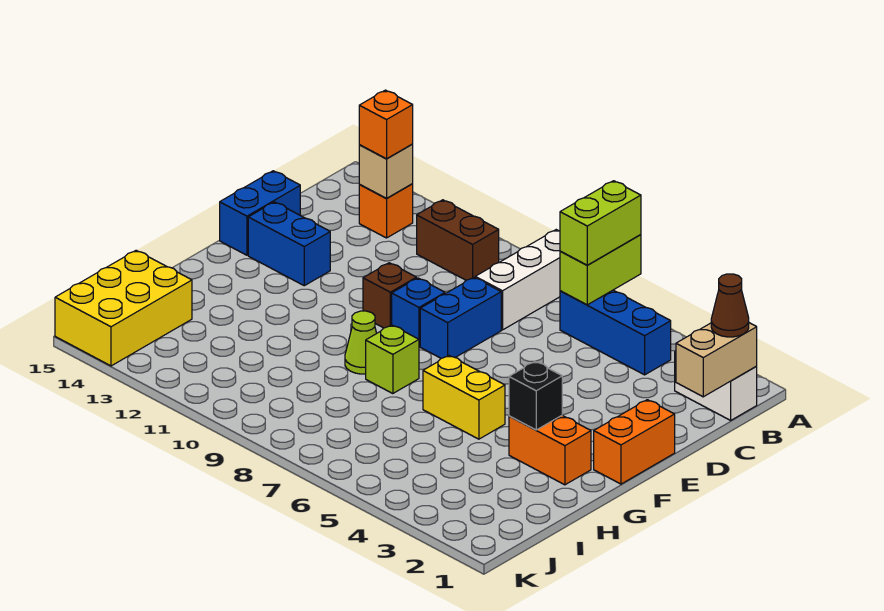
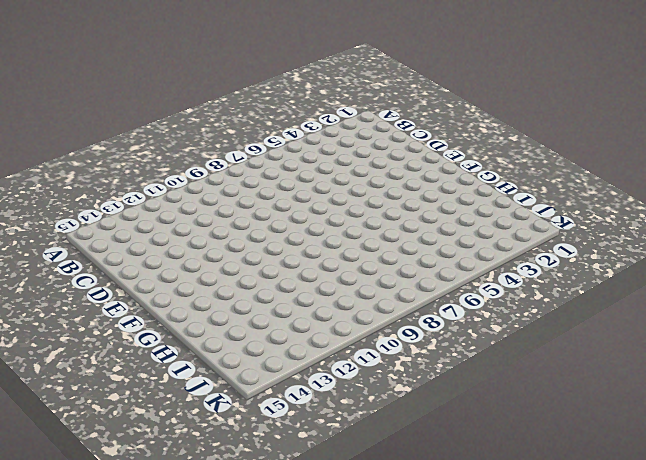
none -> white brick A8:C8 level 1
none -> white brick B1:B2 level 1
none -> blue brick B4:B6 level 1

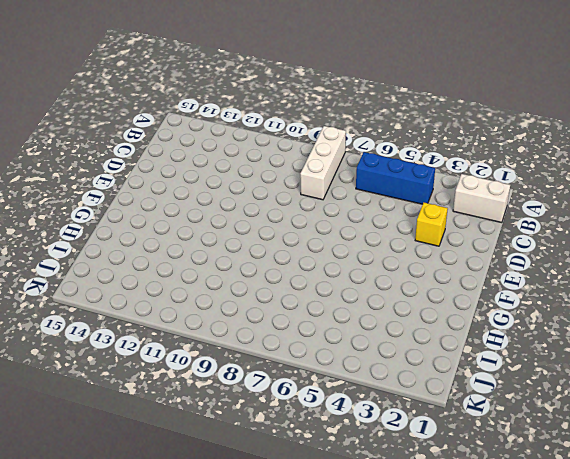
yellow brick D3 level 1 -> none
none -> brown brick B10:B11 level 1
none -> orange brick B13 level 1
none -> blue brick D8:E8 level 1

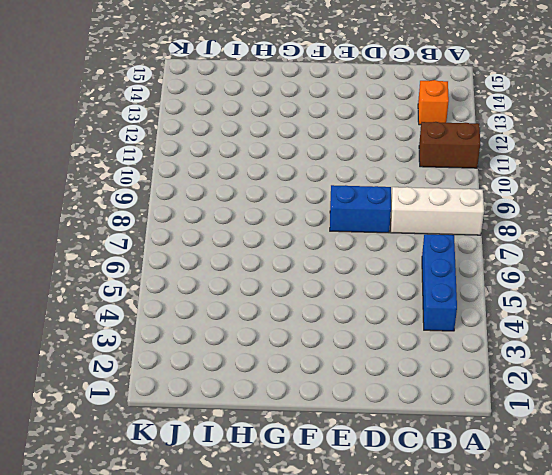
brown brick A11:B11 level 1 -> brown brick B10:B11 level 1
none -> white brick B1:B2 level 1
none -> blue brick D15:E15 level 1
none -> orange brick E1:F1 level 1

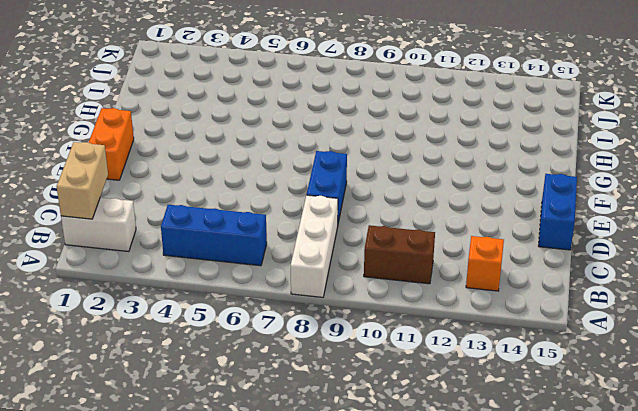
none -> blue brick E9 level 1
none -> brown brick E10 level 1
none -> blue brick E13:E14 level 1

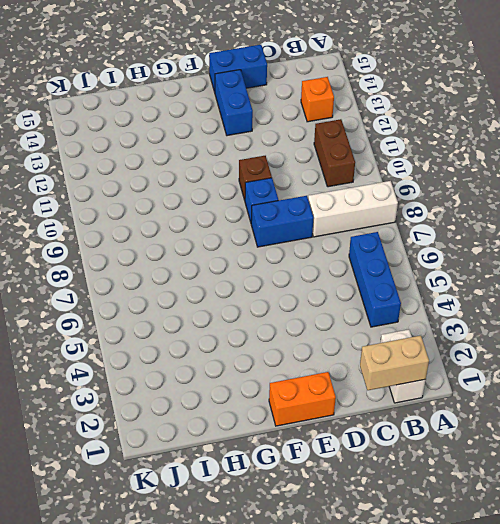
none -> orange brick G2:G3 level 1
none -> yellow brick G5:G6 level 1
none -> lime brick G8 level 1

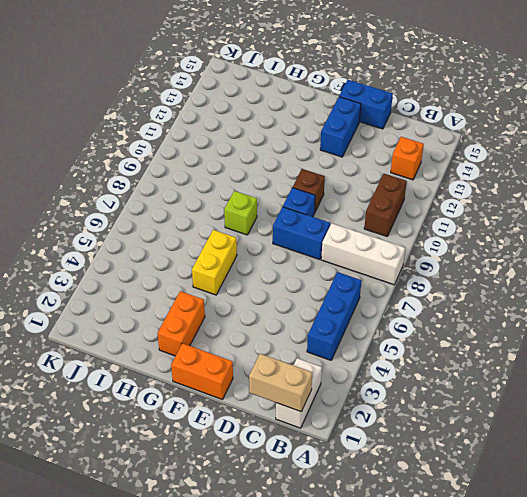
none -> lime cone G9 level 1
none -> yellow brick I14:K15 level 1
none -> lime brick A6:B6 level 2

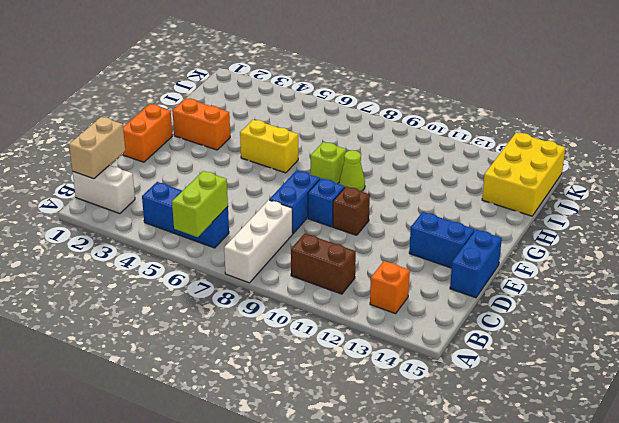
none -> tan brick B13 level 2
none -> black brick G3 level 2
none -> lime brick A6:B6 level 3

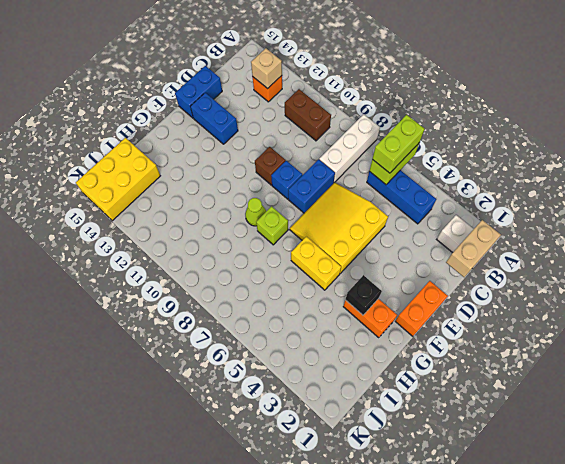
yellow slope D5:F7 level 1 top 5 -> none
none -> brown cone B1 level 3
none -> orange brick B13 level 3

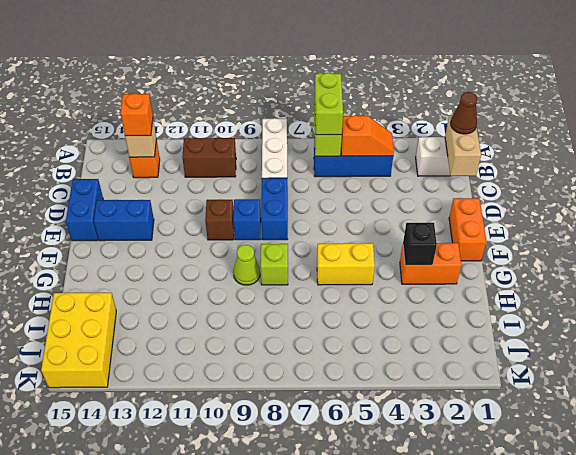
orange slope B4:B5 level 2 top 5 -> none

